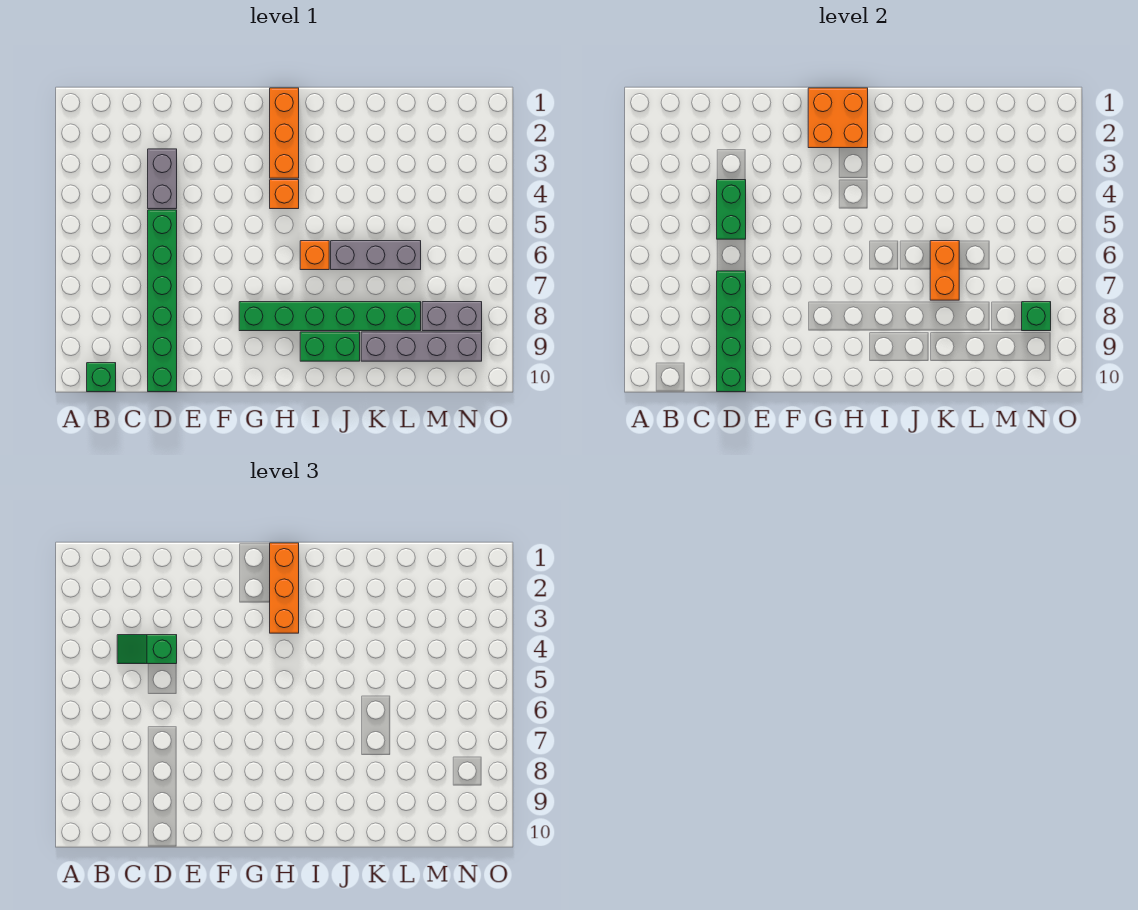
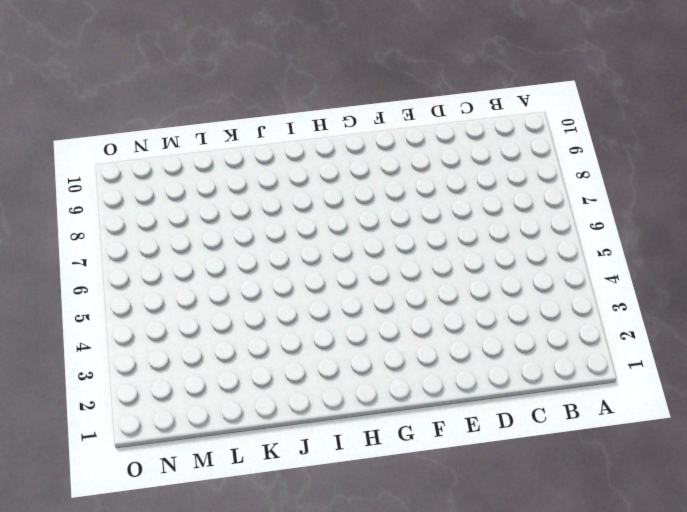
none -> green brick B10 level 1
none -> grey brick D3:D4 level 1
none -> green brick D5:D10 level 1

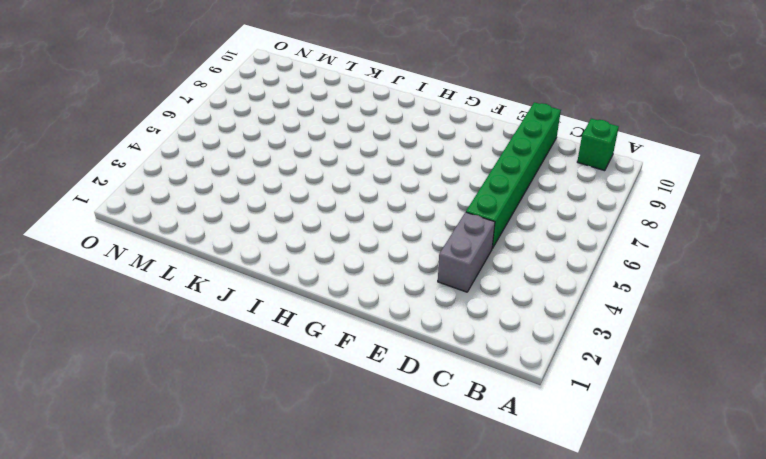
none -> green brick G8:L8 level 1
none -> orange brick H1:H3 level 1
none -> orange brick H4 level 1

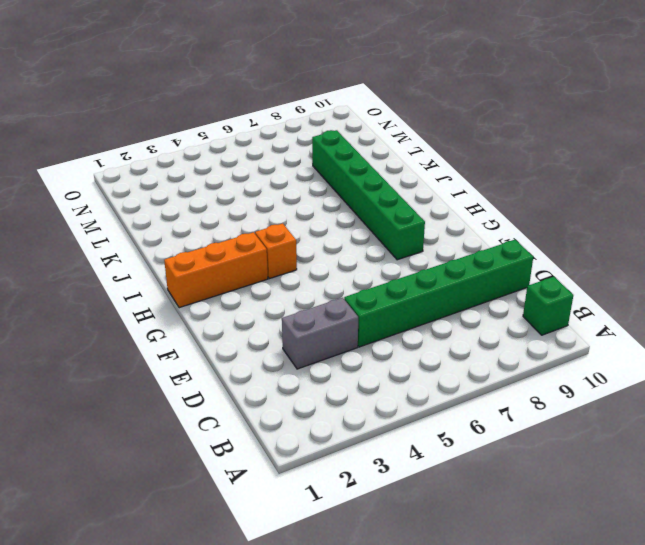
none -> orange brick I6 level 1
none -> green brick I9:J9 level 1
none -> grey brick J6:L6 level 1

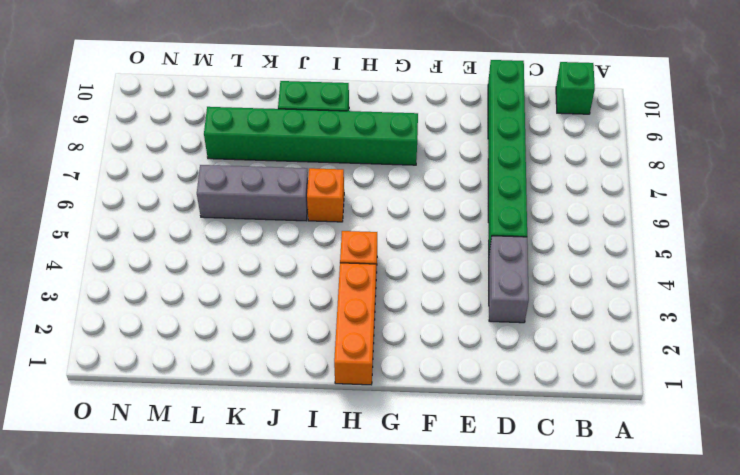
none -> grey brick K9:N9 level 1
none -> grey brick M8:N8 level 1
none -> green brick D4:D5 level 2

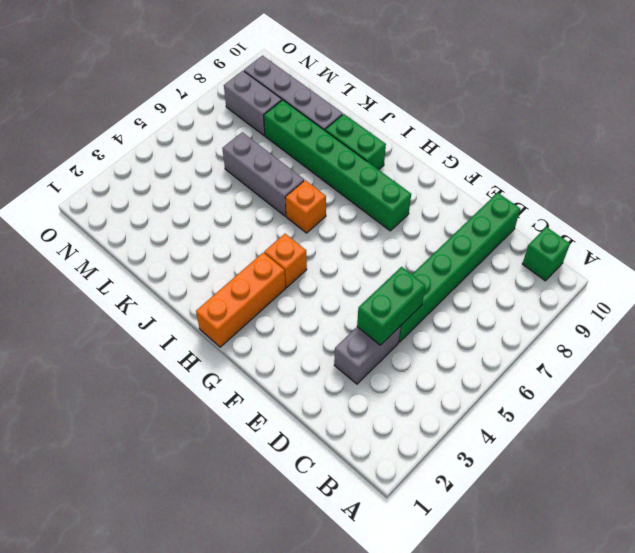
none -> green brick D7:D10 level 2
none -> orange brick G1:H2 level 2
none -> orange brick K6:K7 level 2

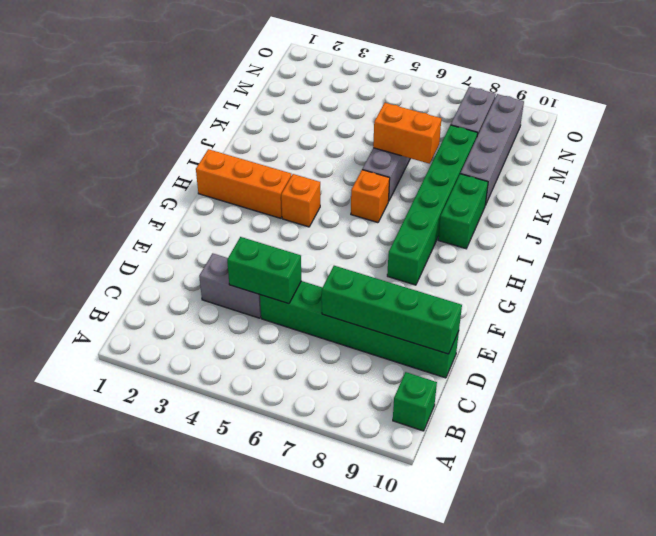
none -> orange brick G1:H2 level 2
none -> green brick N8 level 2
none -> green slope C4:D4 level 3 top D

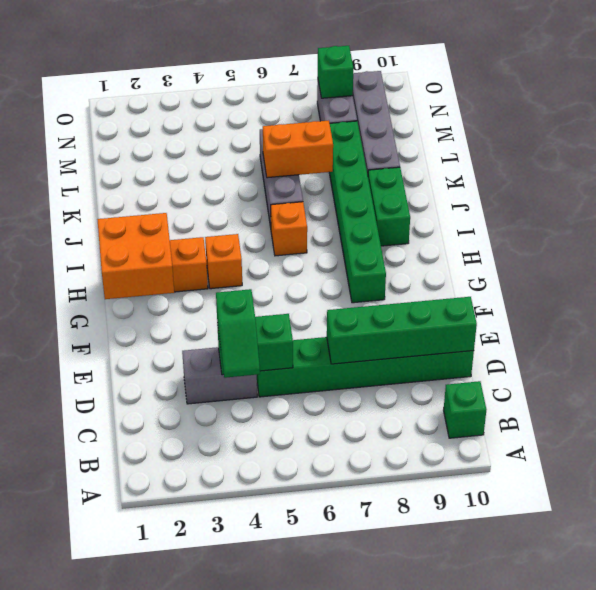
none -> orange brick H1:H3 level 3

